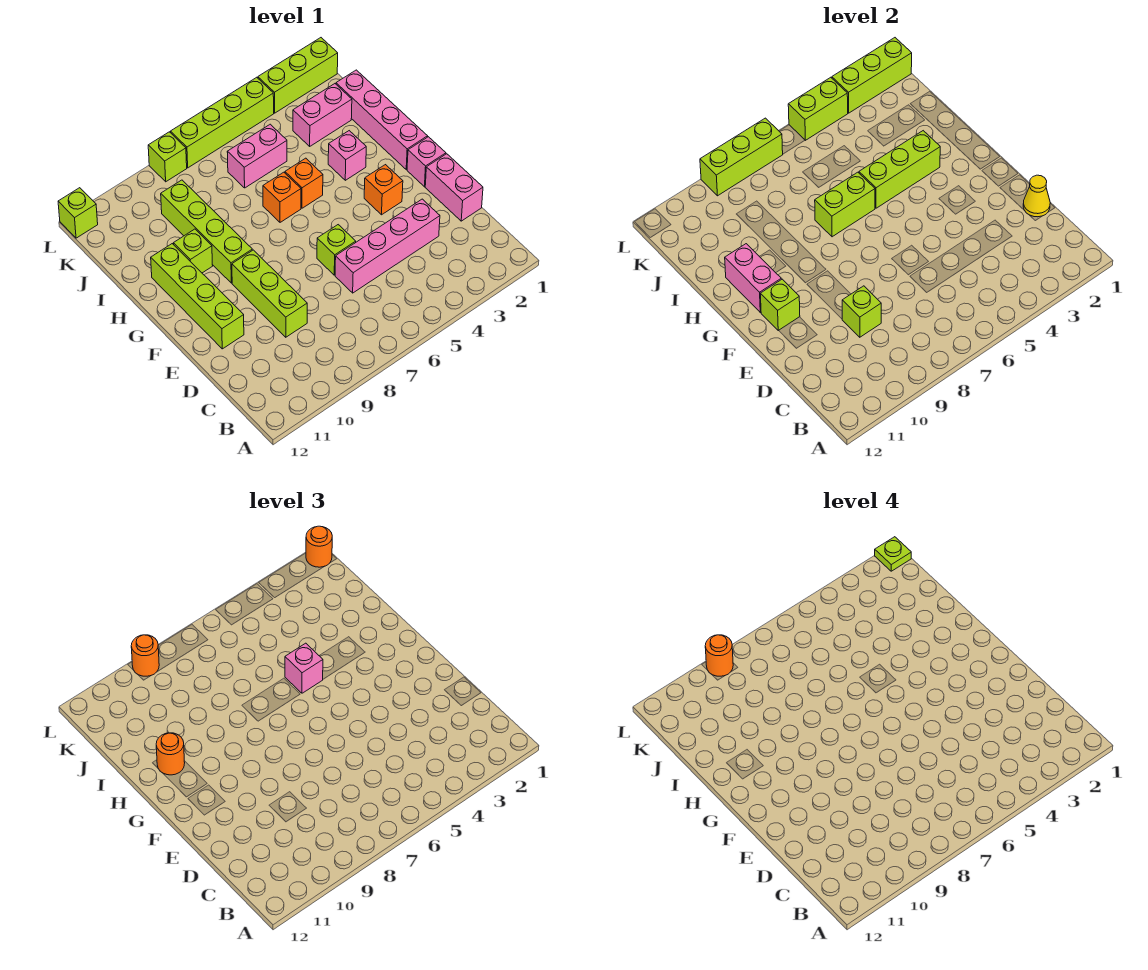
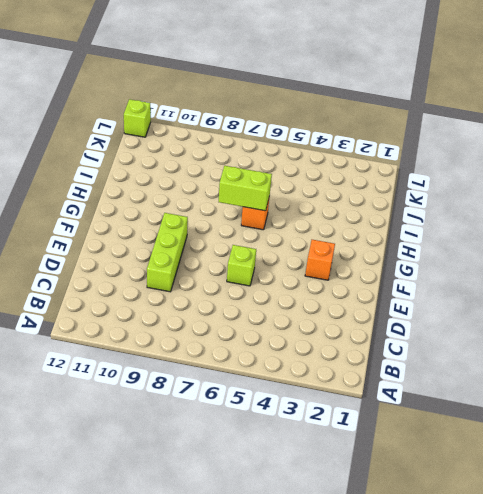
none -> pink brick D1:E1 level 1
none -> pink brick D3:D6 level 1
none -> lime brick E11:H11 level 1
none -> pink brick F1 level 1

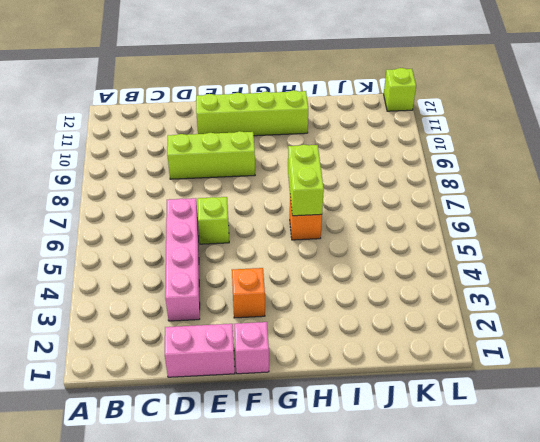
none -> pink brick G1:J1 level 1
none -> lime brick G9:J9 level 1
none -> pink brick H3 level 1
none -> orange brick H5 level 1

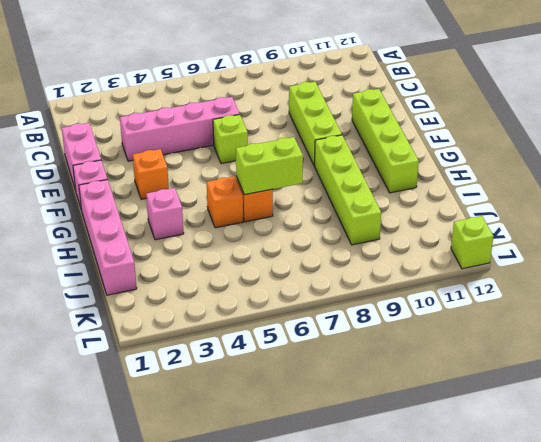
none -> lime brick H10 level 1
none -> pink brick J2:J3 level 1
none -> pink brick J5:J6 level 1
none -> lime brick L1:L3 level 1

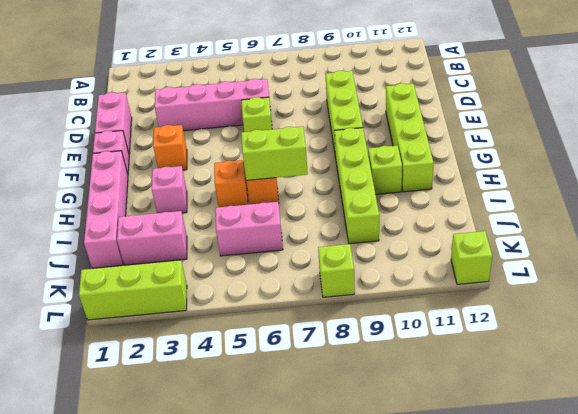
none -> lime brick L4:L7 level 1
none -> yellow cone D1 level 2
none -> lime brick D9 level 2
none -> lime brick F11 level 2

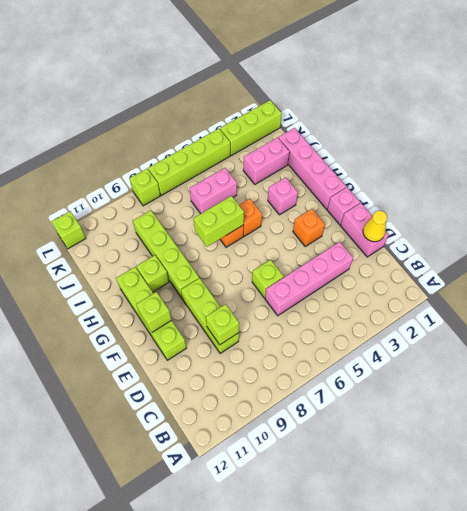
none -> pink brick G11:H11 level 2
none -> lime brick H3:H5 level 2
none -> lime brick L1:L3 level 2
none -> lime brick L4:L5 level 2

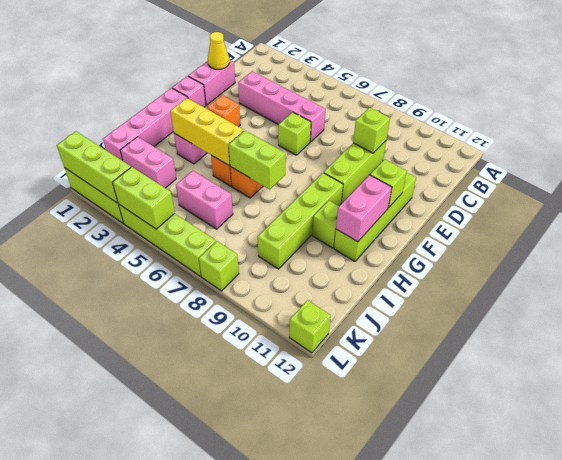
yellow brick H3:H5 level 2 -> lime brick H3:H5 level 2
none -> lime brick L7:L9 level 2
none -> pink brick H5 level 3
none -> orange round brick H11 level 3
none -> orange round brick L1 level 3

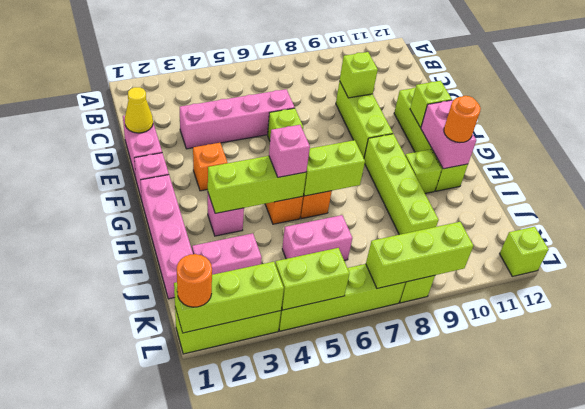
none -> orange round brick L9 level 3
none -> lime plate L1 level 4
none -> orange round brick L9 level 4

